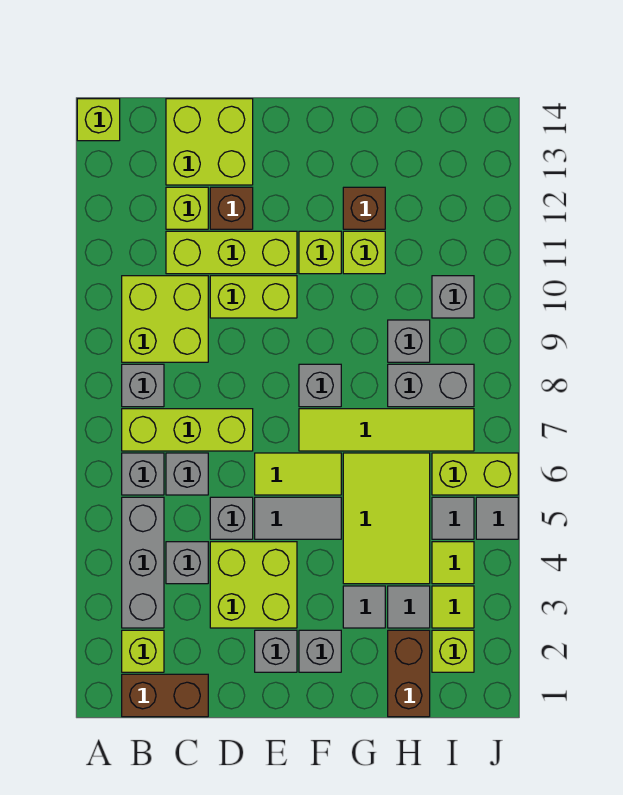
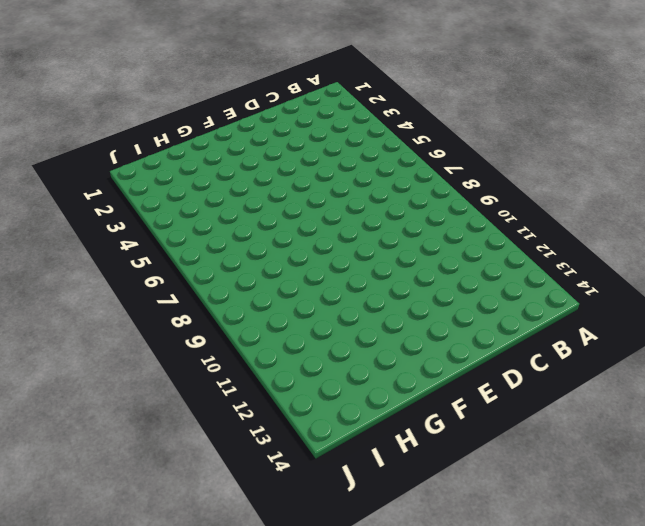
none -> lime brick A14 level 1
none -> brown brick B1:C1 level 1
none -> lime brick B2 level 1
none -> grey brick B3:B5 level 1

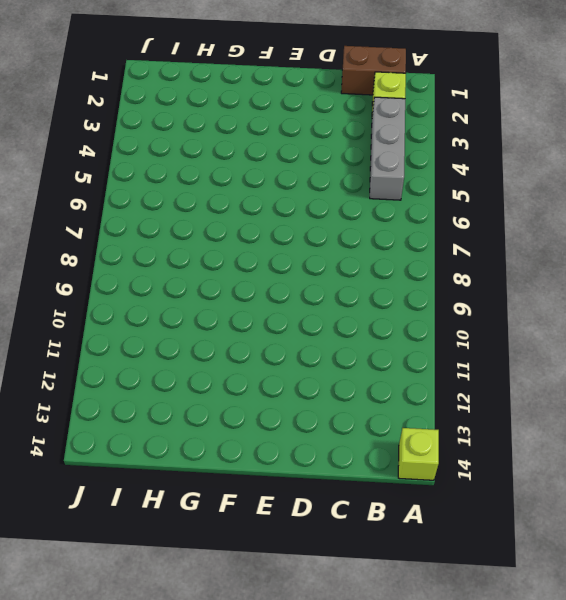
none -> grey brick B6 level 1
none -> lime brick B7:D7 level 1
none -> grey brick B8 level 1
none -> lime brick B9:C10 level 1

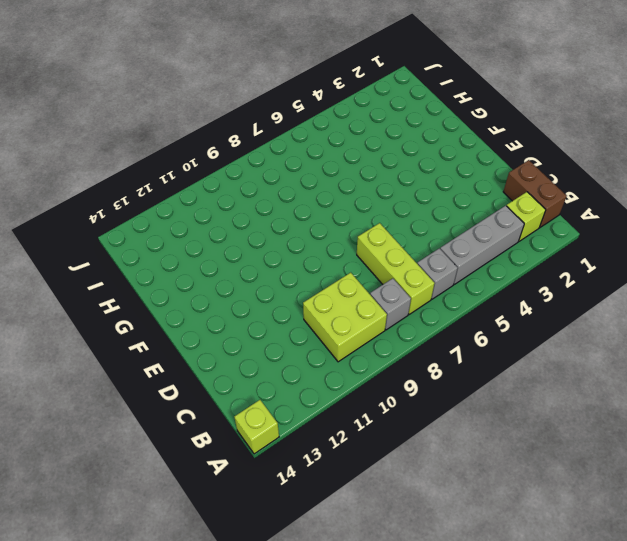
none -> grey brick C4 level 1
none -> grey brick C6 level 1
none -> lime brick C11:E11 level 1
none -> lime brick C12 level 1

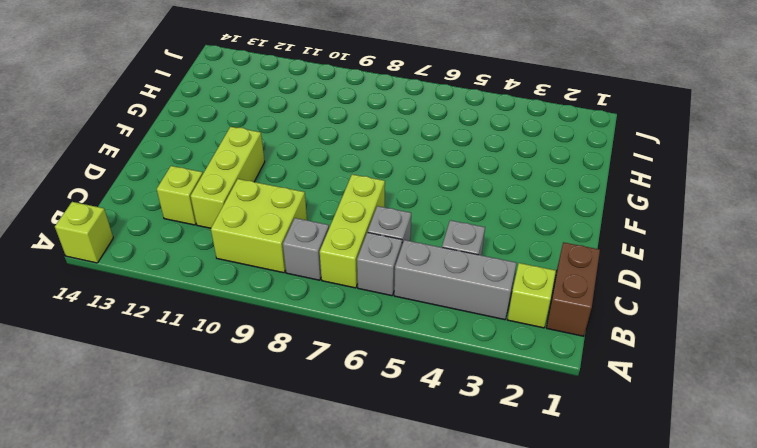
none -> lime brick C13:D14 level 1
none -> lime brick D3:E4 level 1
none -> grey brick D5 level 1
none -> lime brick D10:E10 level 1

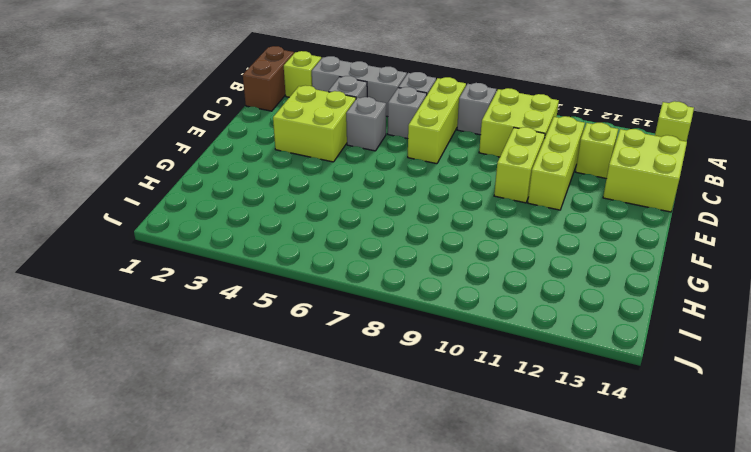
none -> brown brick D12 level 1
none -> grey brick E2 level 1
none -> grey tile E5:F5 level 1
none -> lime tile E6:F6 level 1

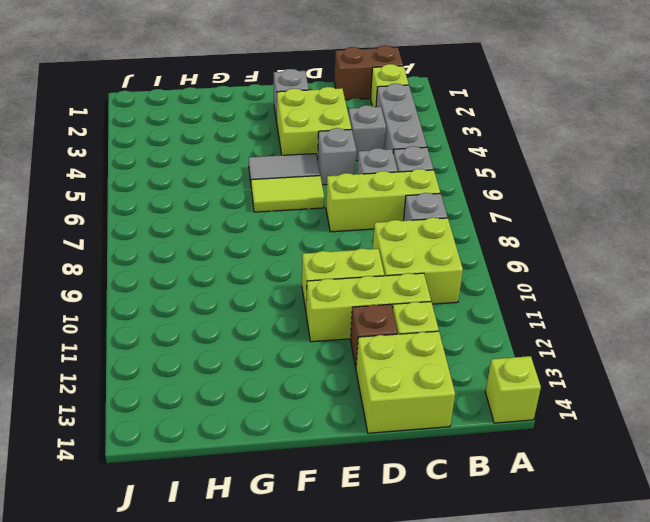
none -> grey brick F2 level 1
none -> lime tile F7:I7 level 1
none -> grey brick F8 level 1
none -> lime brick F11 level 1

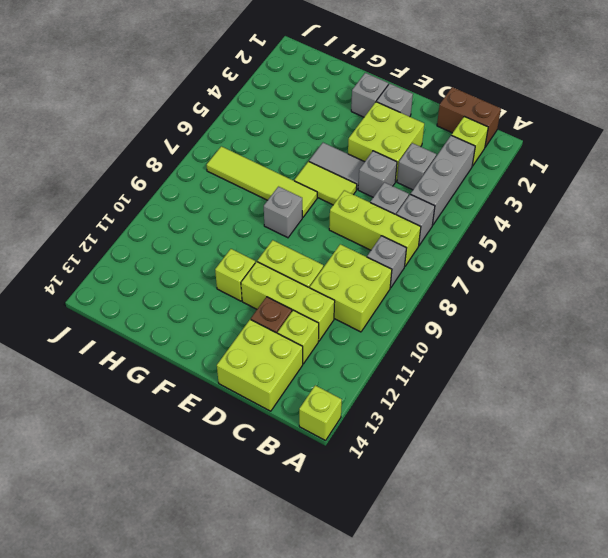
none -> grey tile G3 level 1
none -> lime tile G4:H6 level 1
none -> lime brick G11 level 1
none -> brown brick G12 level 1

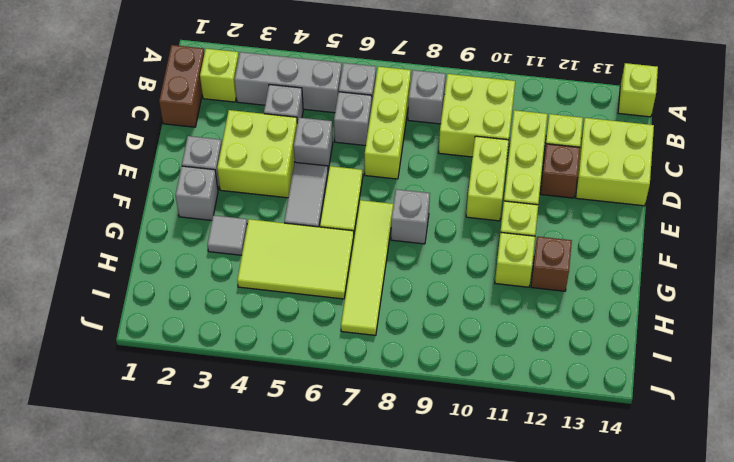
none -> brown brick H1:H2 level 1
none -> grey tile H3 level 1
none -> grey brick H8:I8 level 1
none -> grey brick H9 level 1

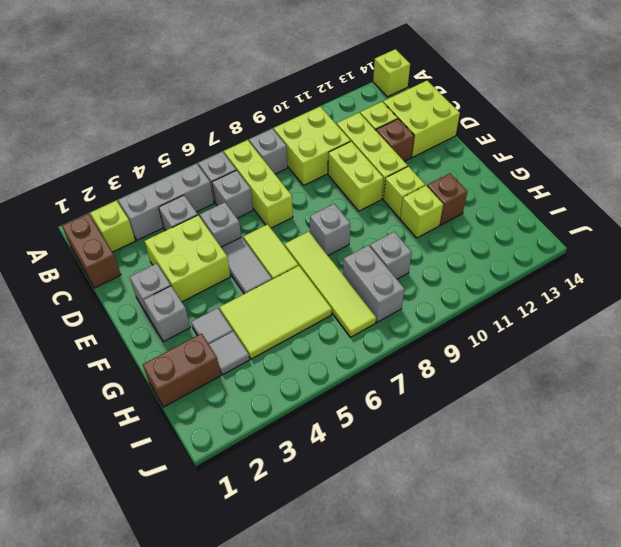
none -> lime brick I2 level 1
none -> lime tile I3 level 1
none -> lime tile I4 level 1
none -> grey tile I5 level 1

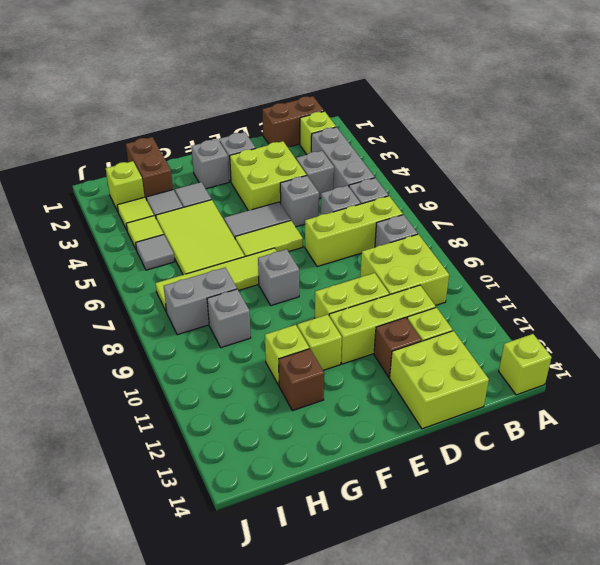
none -> lime brick I6:J6 level 1
none -> grey brick I10 level 1
none -> grey tile J5 level 1

